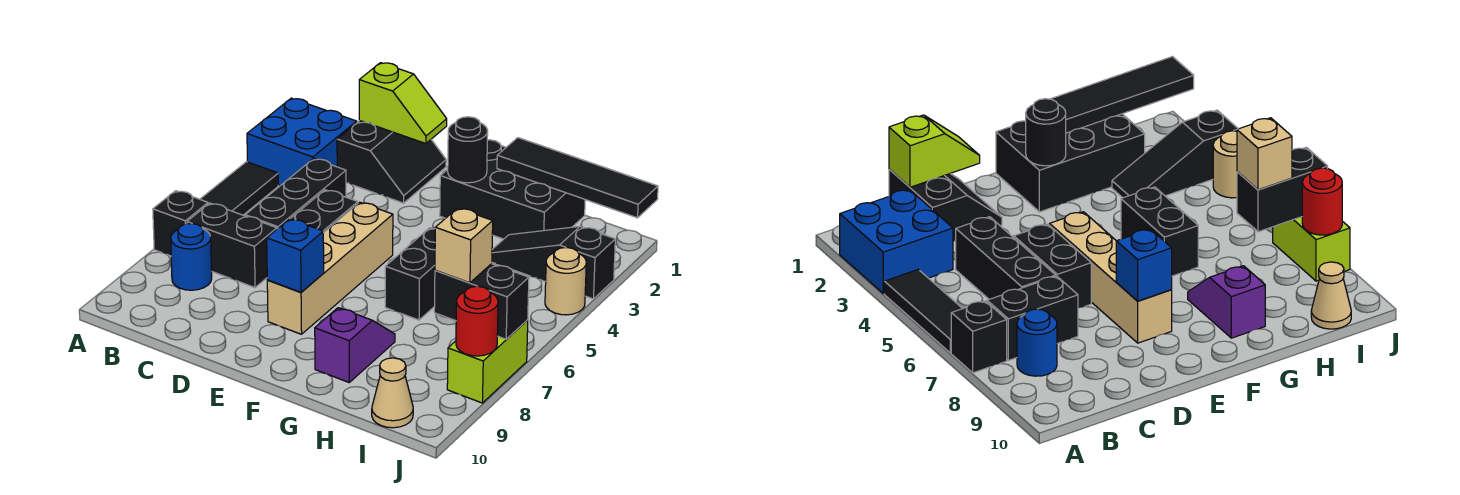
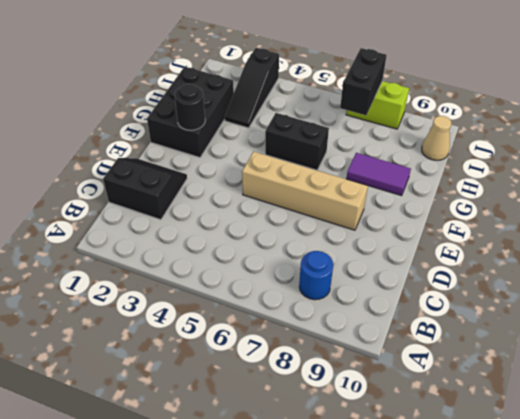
purple tile G8:G9 level 1 -> purple slope G8:G9 level 1 top 9
none -> blue brick A2:B3 level 1
none -> black tile A4:A6 level 1
none -> black brick A7 level 1

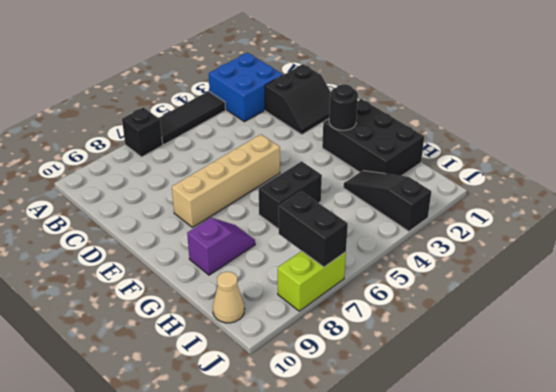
none -> black brick B7:C7 level 1
none -> blue round brick B8 level 1
none -> black brick C4:C6 level 1

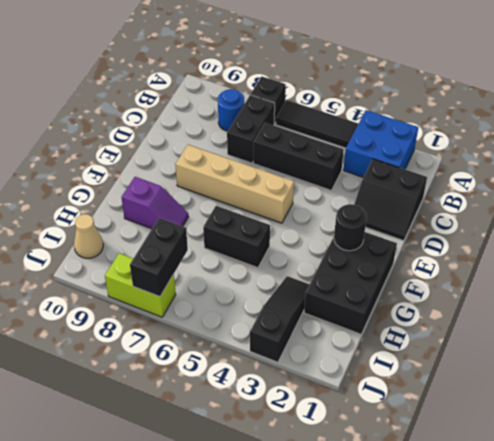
none -> black brick D5:D6 level 1
none -> tan round brick J4 level 1
none -> lime slope C1:D1 level 2 top C

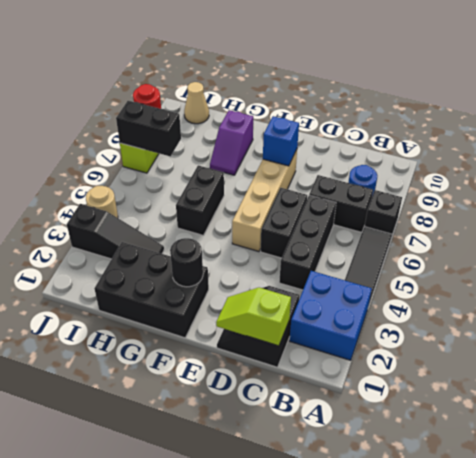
none -> black tile G1:J1 level 2
none -> tan brick I7 level 3

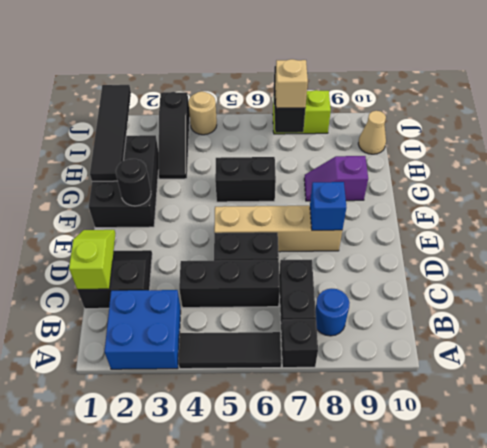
none -> red round brick J8 level 2

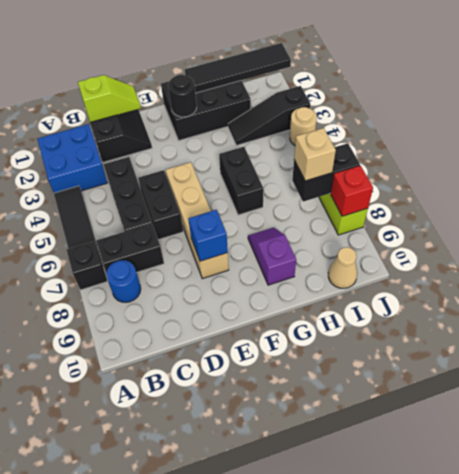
red brick J8 level 2 -> red round brick J8 level 2

